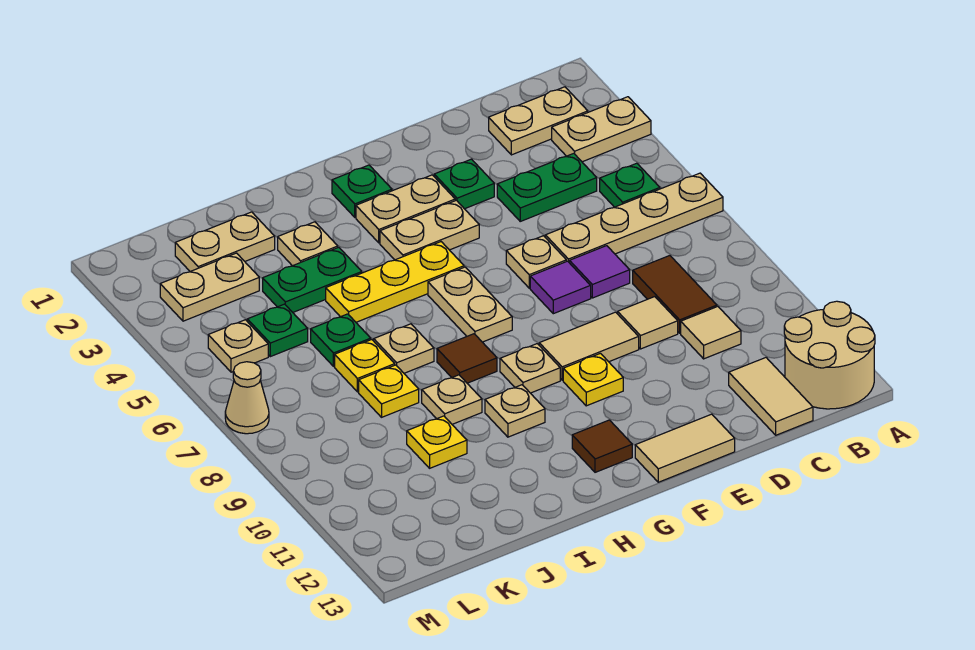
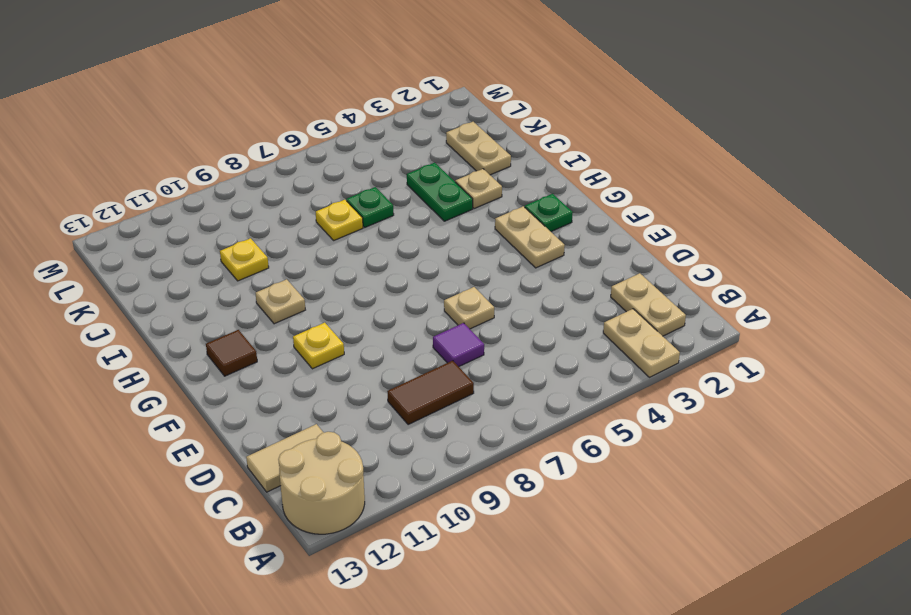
none -> tan plate A6:D6 level 1
none -> green plate B5 level 1
none -> green plate C4:D4 level 1
none -> tan tile C10 level 1

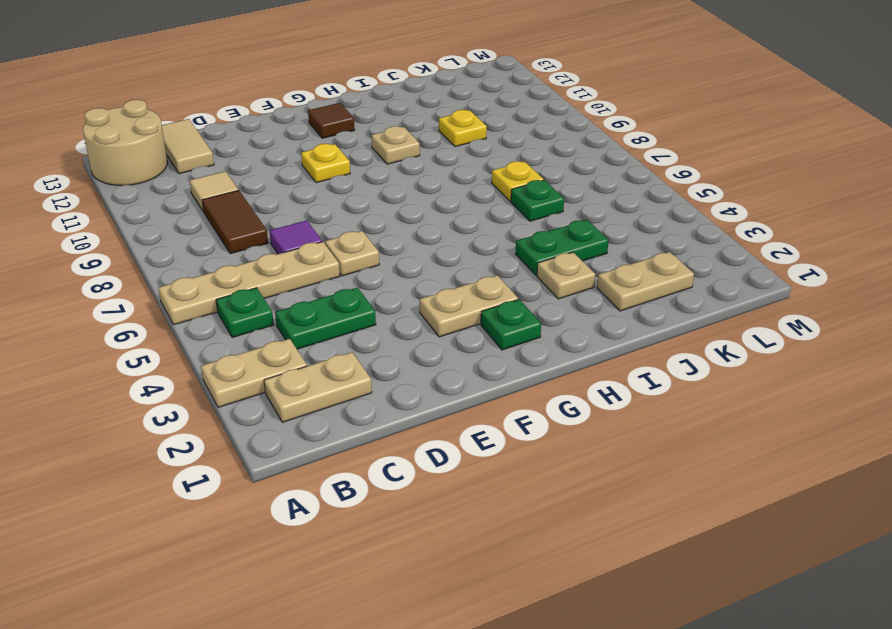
none -> tan tile D9 level 1
none -> green plate E3 level 1
none -> purple tile E7 level 1
none -> tan tile E9:F9 level 1

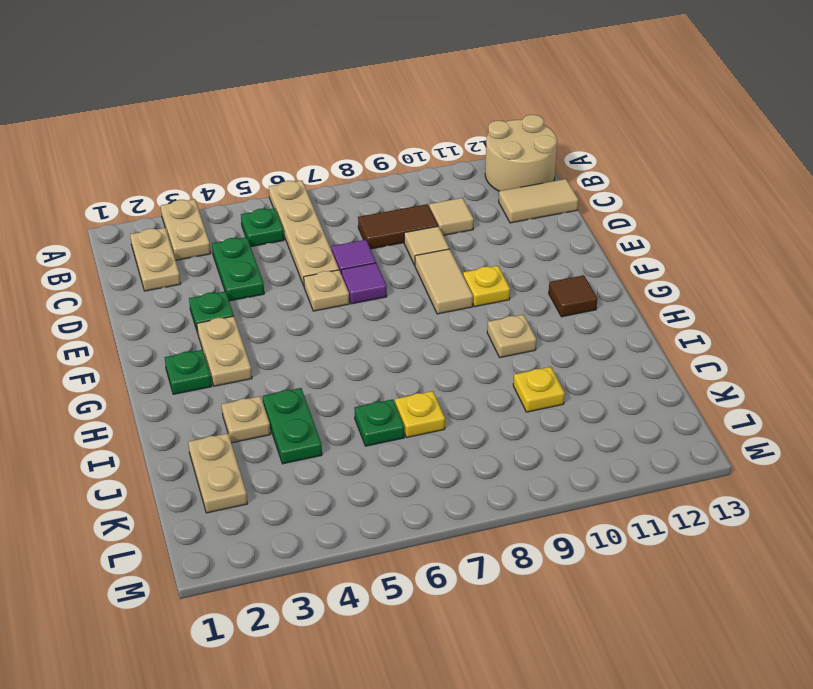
none -> tan tile E13:F13 level 1
none -> tan plate F4:G4 level 1
none -> yellow plate G5:I5 level 1
none -> tan plate G6:G7 level 1

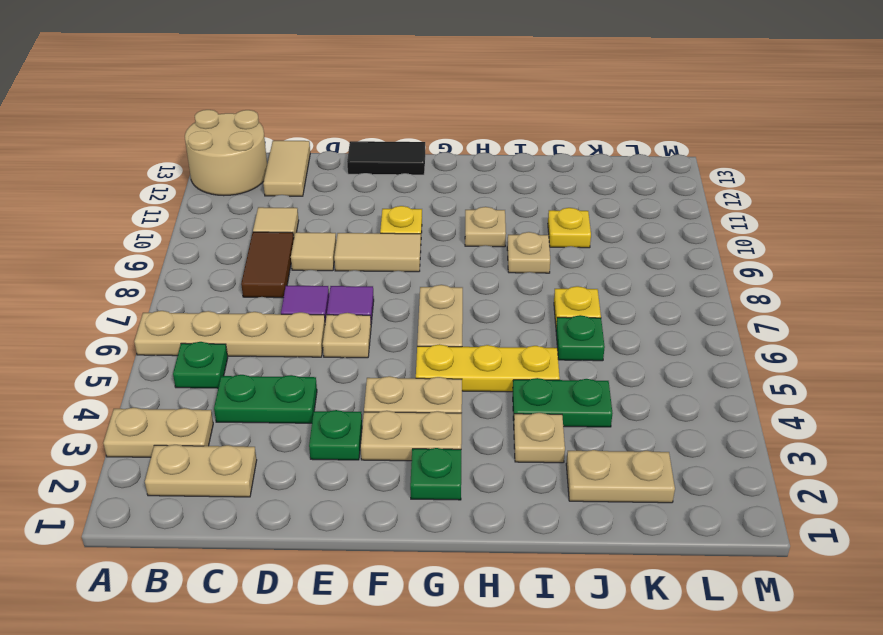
black tile E13:F13 level 1 -> tan tile E13:F13 level 1
none -> tan plate G9 level 1
none -> brown tile G12 level 1
none -> brown tile H8 level 1
none -> tan plate I7 level 1

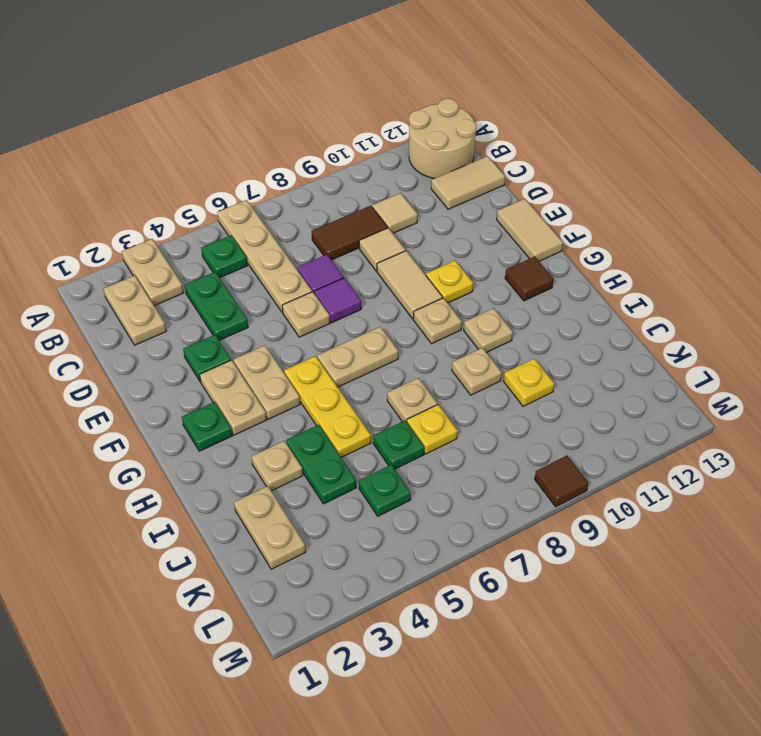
brown tile M9 level 1 -> brown tile H8 level 1
none -> yellow plate J8 level 1
none -> tan plate K3:L3 level 1
none -> tan plate L5 level 1
none -> tan cone M7 level 1

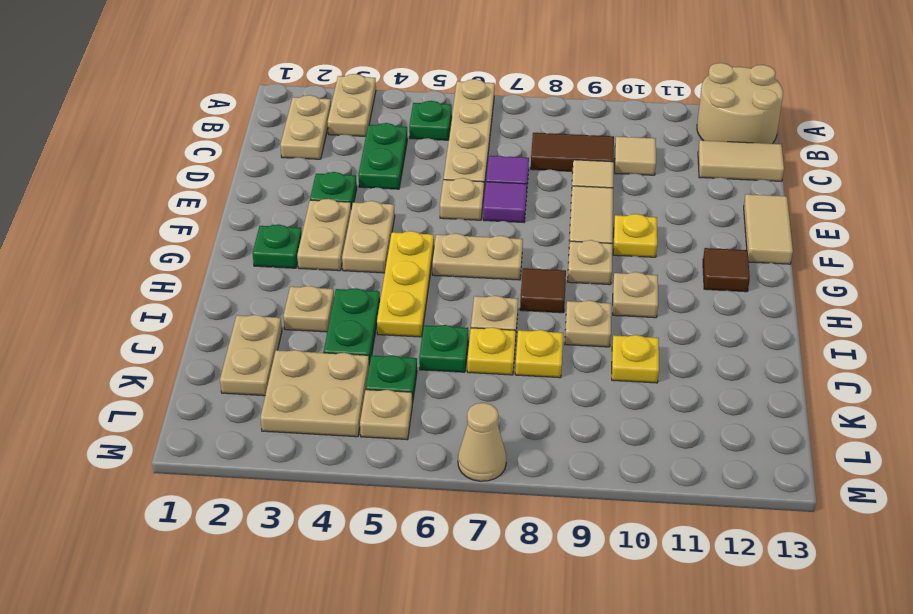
tan plate K3:L4 level 1 -> tan plate K3:L3 level 1

